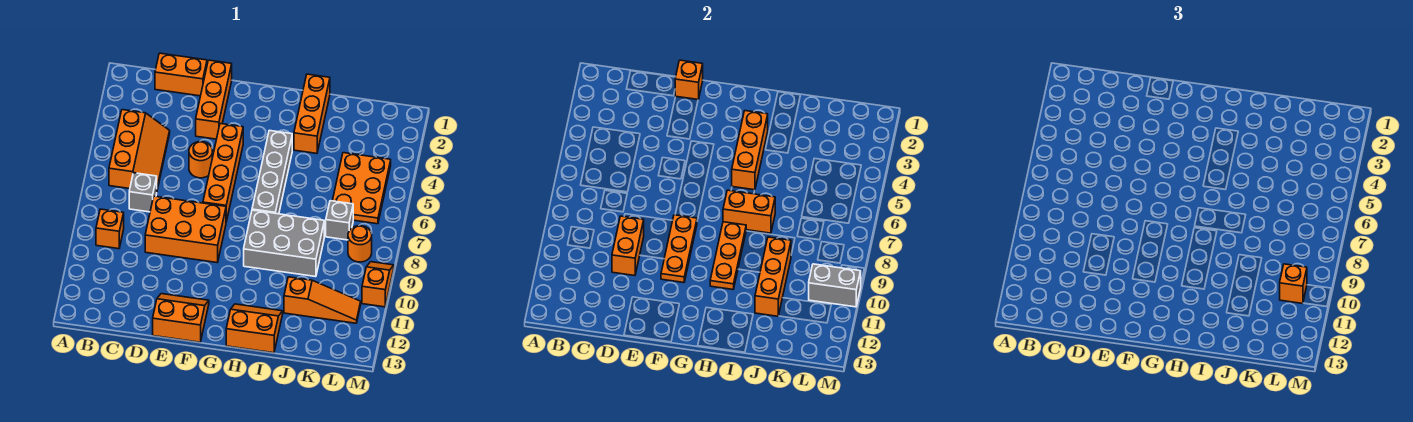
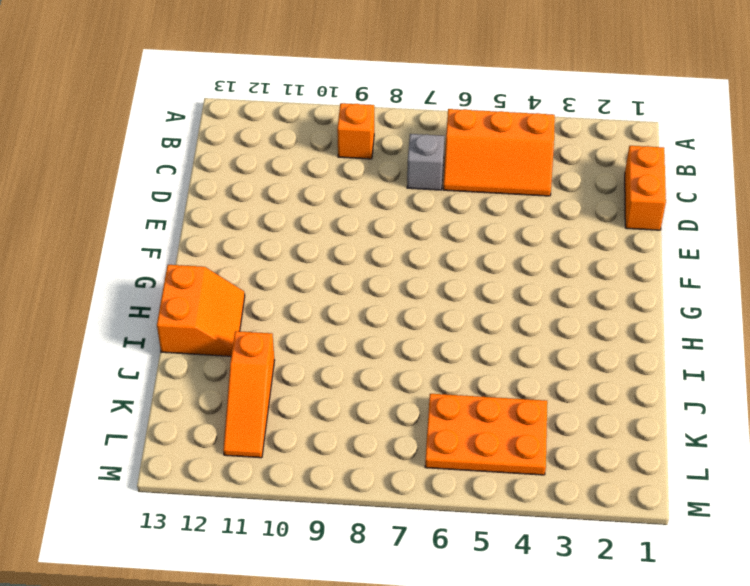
none -> orange brick D8:F9 level 1
none -> orange brick E1:E3 level 1
none -> orange round brick E5 level 1

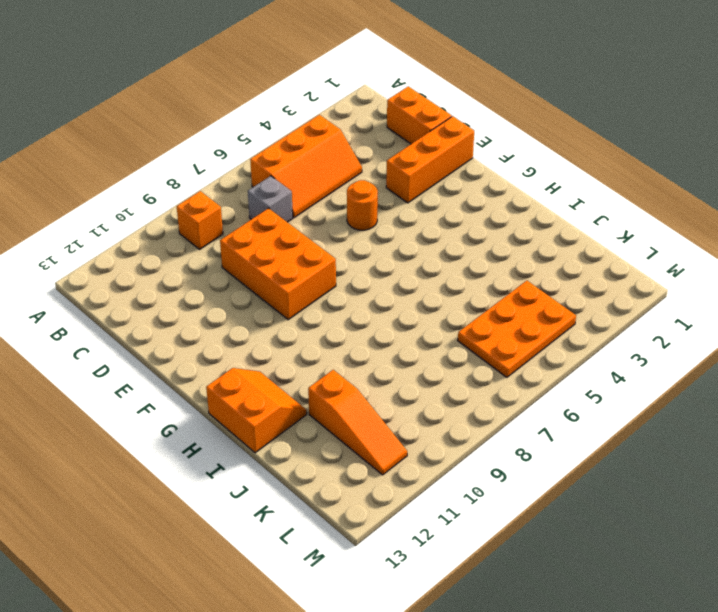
none -> orange slope E12:F13 level 1 top 13
none -> orange brick F4:F7 level 1
none -> grey brick H4:H7 level 1

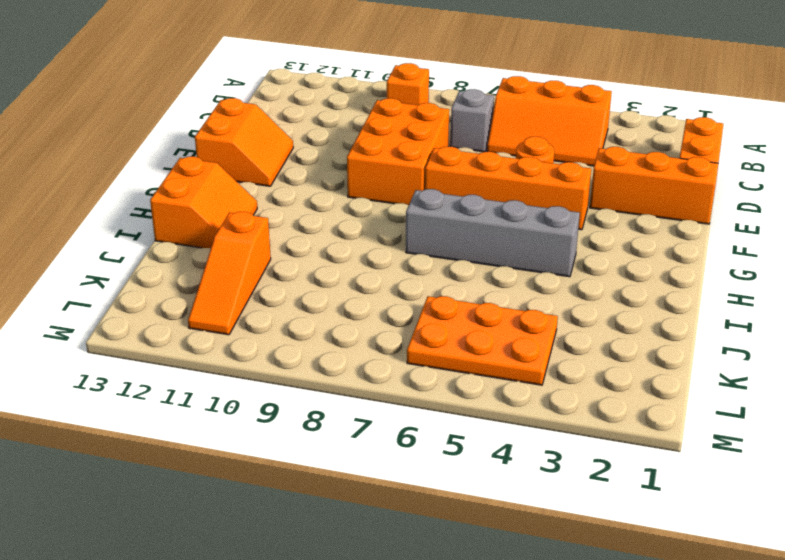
none -> grey brick H8:J9 level 1
none -> orange brick I1:I3 level 1
none -> grey brick K7 level 1

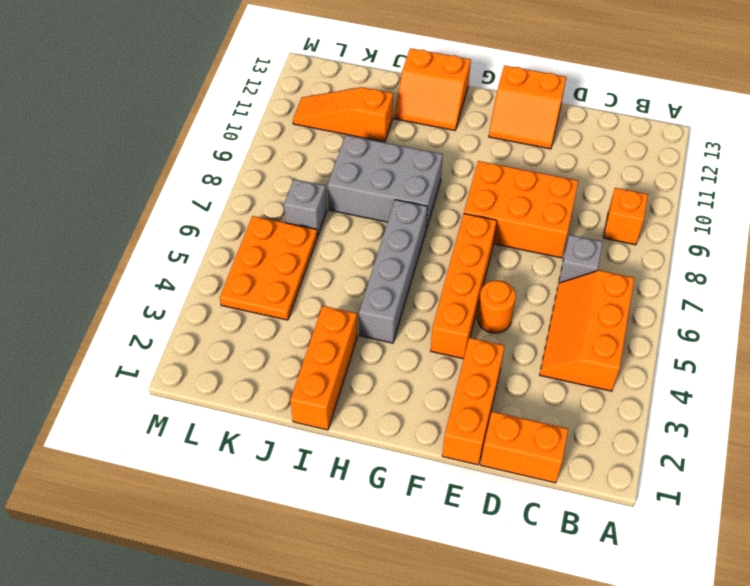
none -> orange round brick L8 level 1
none -> orange slope M9:M10 level 1 top 10
none -> orange brick D9:D10 level 2

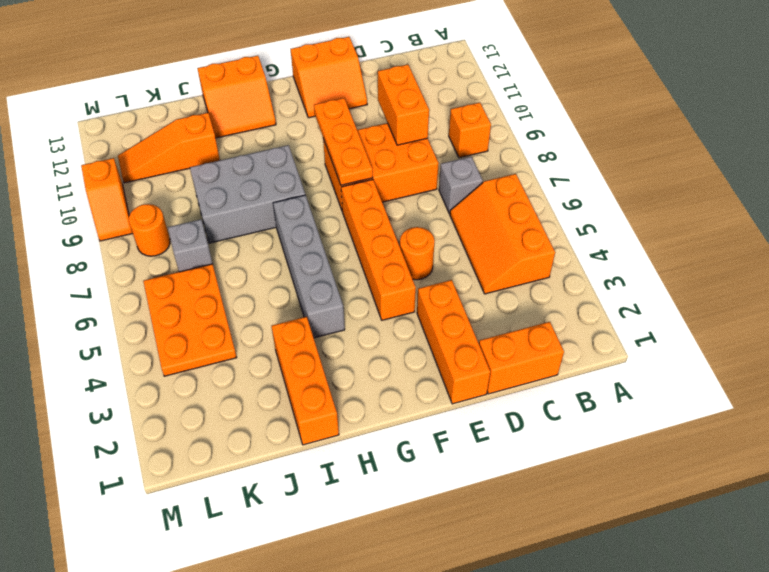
none -> orange brick E1 level 2
none -> orange brick H3:H5 level 2
none -> orange brick H7:I7 level 2

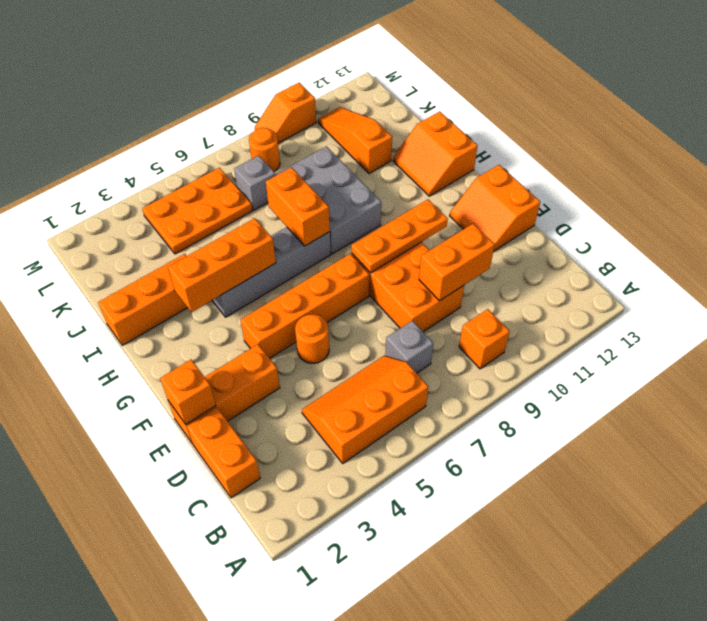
none -> orange plate H8:H10 level 2
none -> orange brick J9:J11 level 2
none -> grey brick L10:M10 level 2

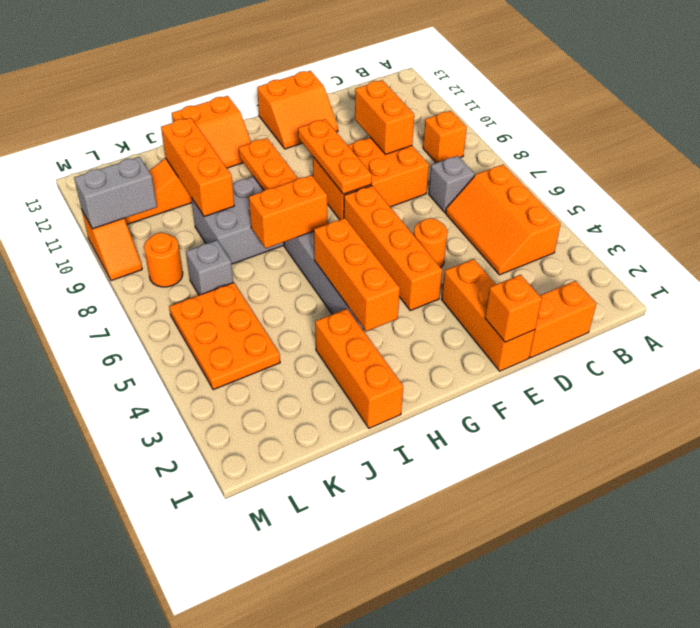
none -> orange brick L10 level 3

